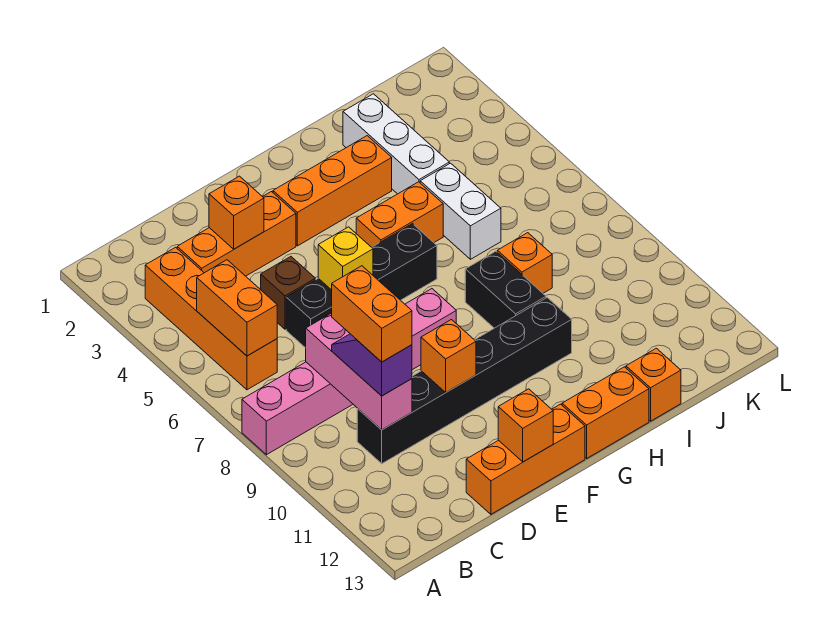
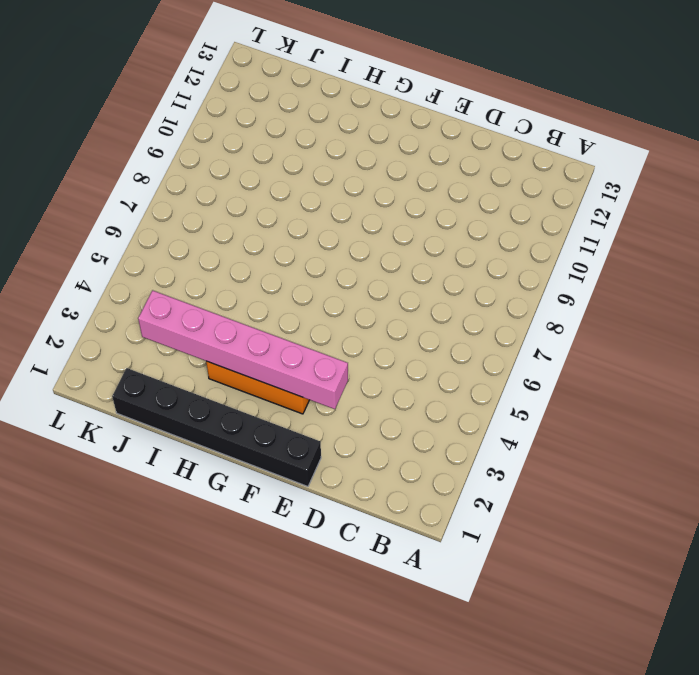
black brick E1:J1 level 1 -> black brick C10:H10 level 1
pink brick E3:J3 level 2 -> pink brick A8:F8 level 1
none -> orange brick B3:B6 level 1
none -> orange brick C3:E3 level 1
none -> brown brick D5 level 1

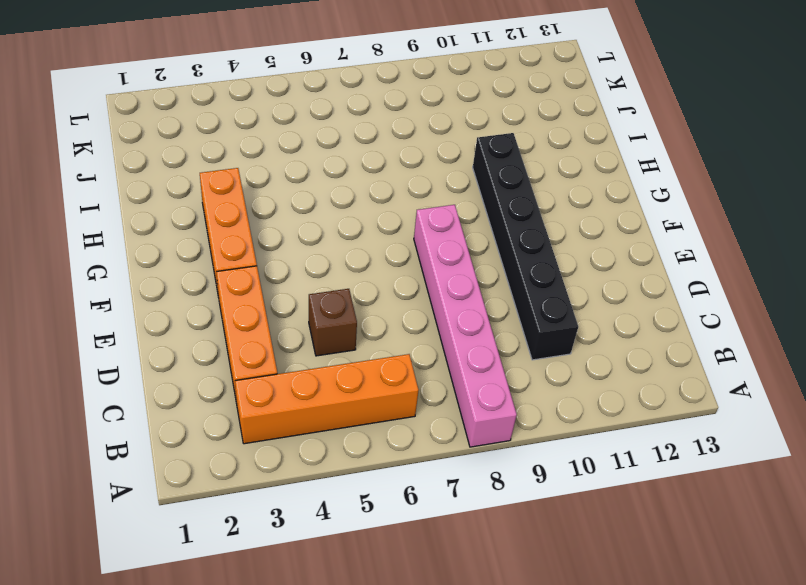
none -> black brick D6:G6 level 1
none -> orange brick D13:F13 level 1
none -> orange brick G5:H5 level 1

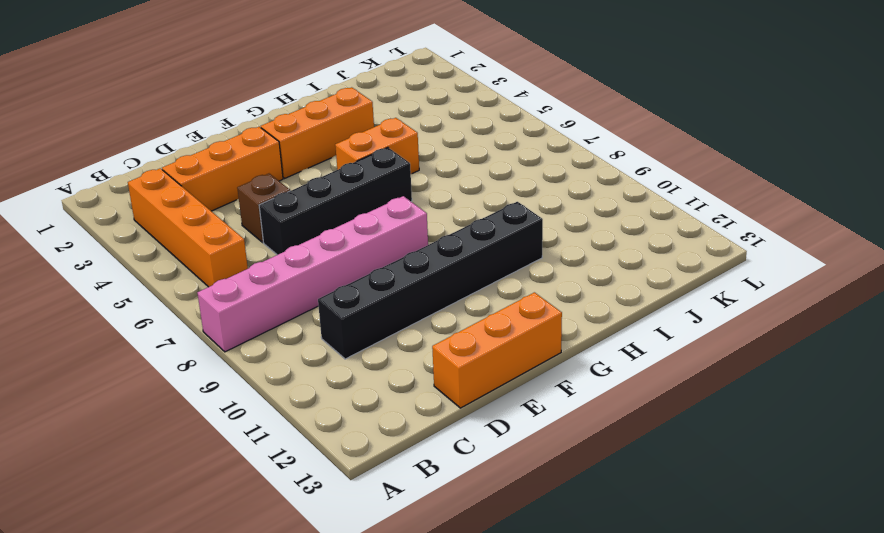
none -> orange brick G13:H13 level 1
none -> black brick H8:H9 level 1
none -> white brick I2:I4 level 1

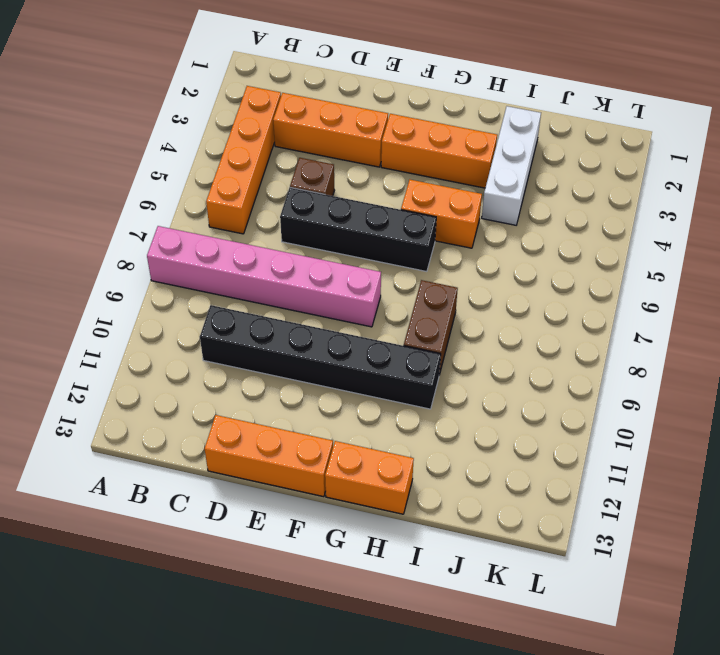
brown brick H8:H9 level 1 -> black brick H8:H9 level 1
none -> white brick I5:I6 level 1
none -> orange brick I8 level 1
none -> orange brick I13 level 1

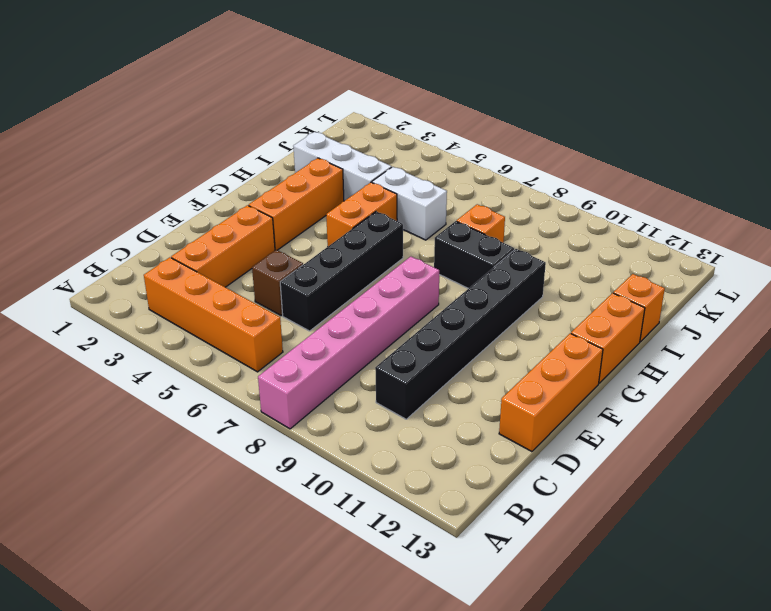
none -> orange brick B5:B6 level 2
none -> pink brick C8:C10 level 2
none -> orange brick D3 level 2

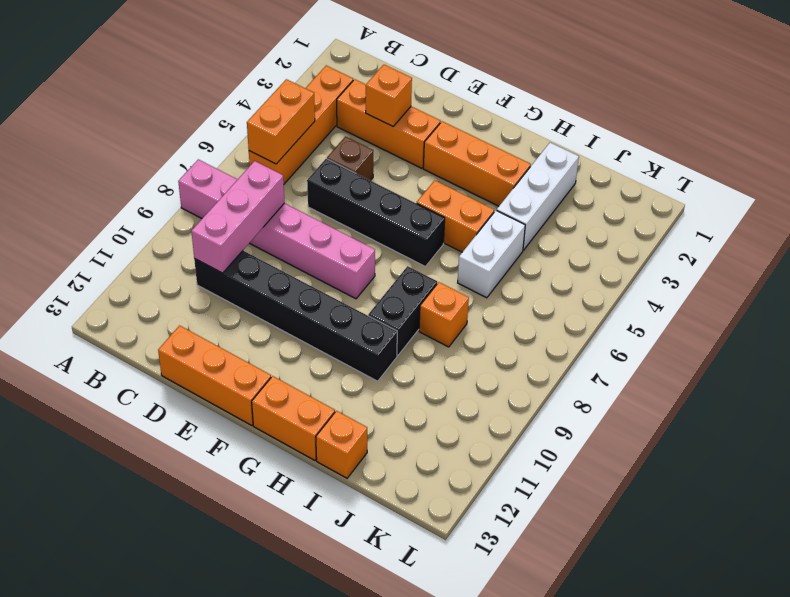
none -> yellow brick E6 level 2
none -> orange brick E10 level 2
none -> orange brick E13 level 2

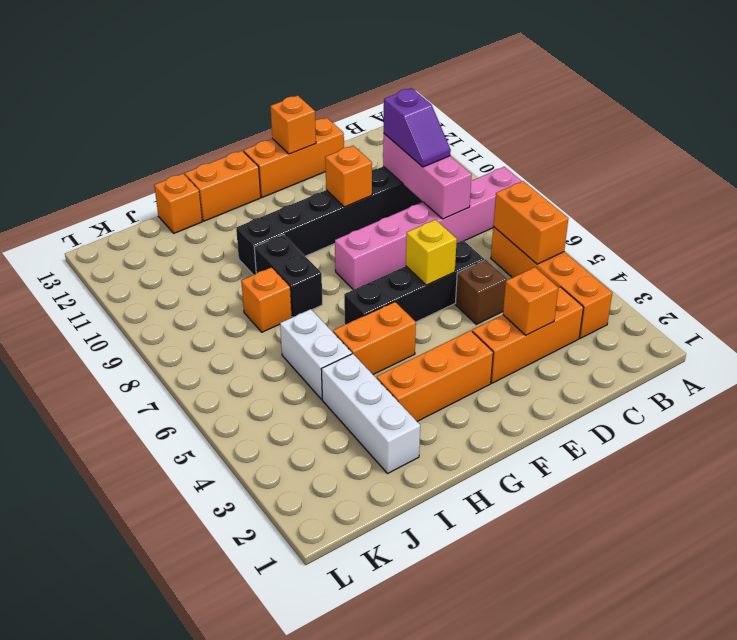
none -> orange brick C9:C10 level 4

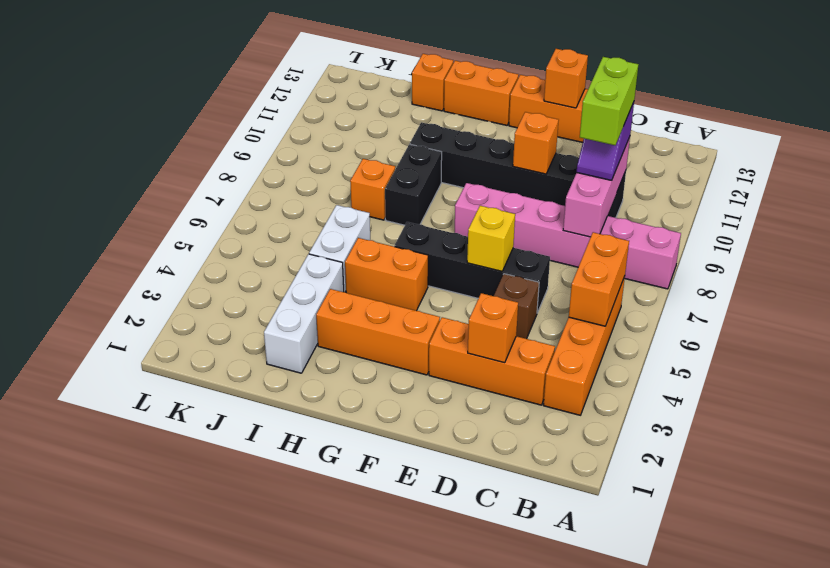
lime brick C9:C10 level 4 -> orange brick C9:C10 level 4

